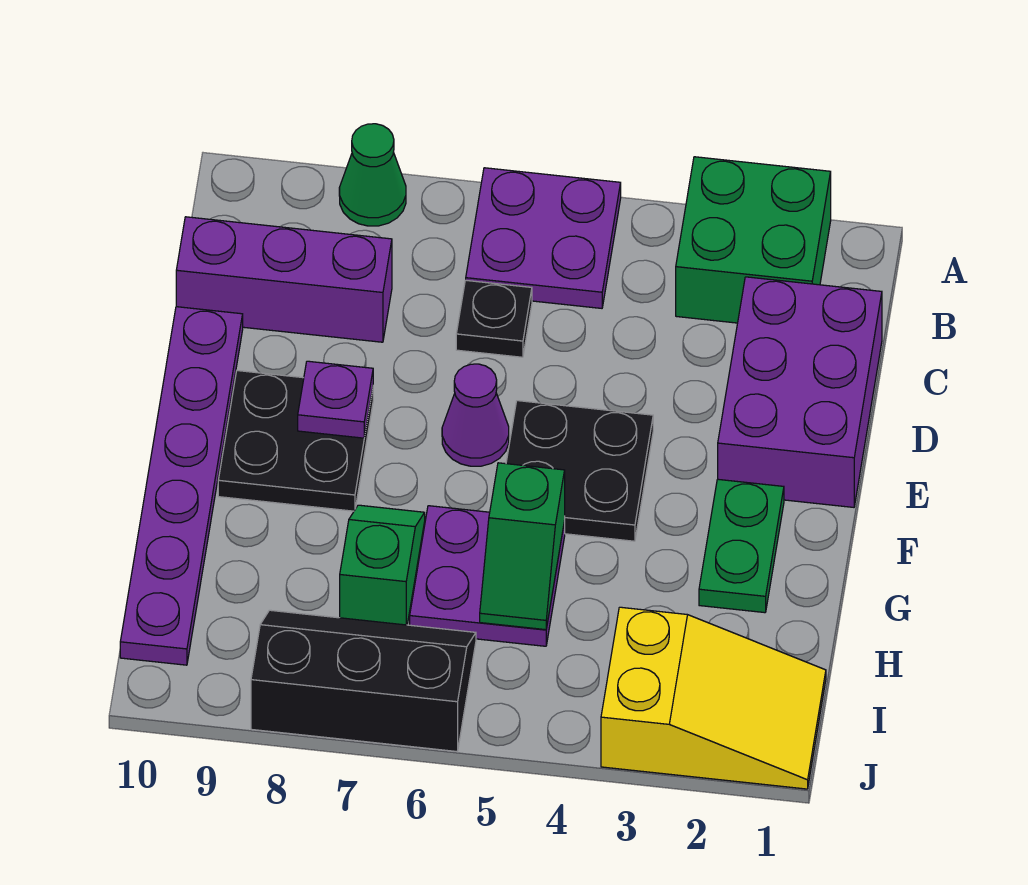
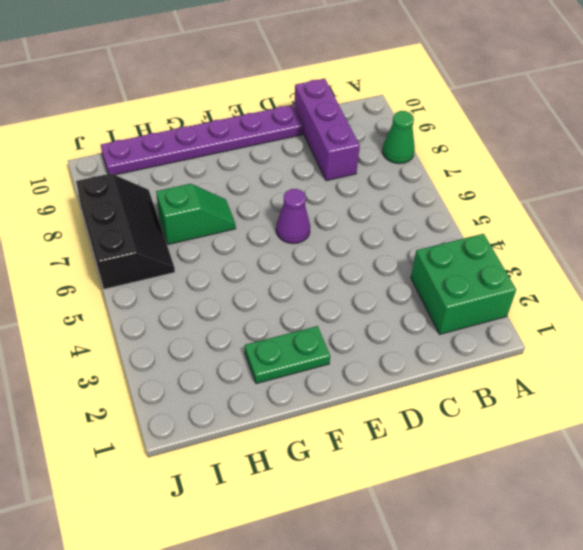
none -> purple plate A5:B6 level 1
none -> purple brick C1:E2 level 1
none -> black plate C6 level 1

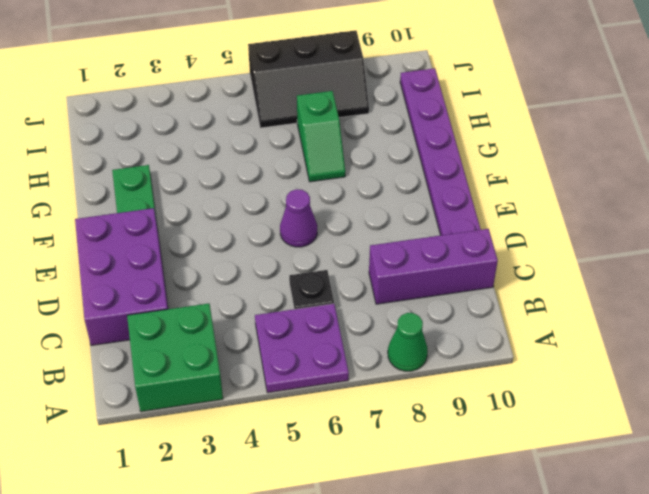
none -> black plate E4:F5 level 1
none -> black plate E8:F9 level 1
none -> purple plate G5:H6 level 1

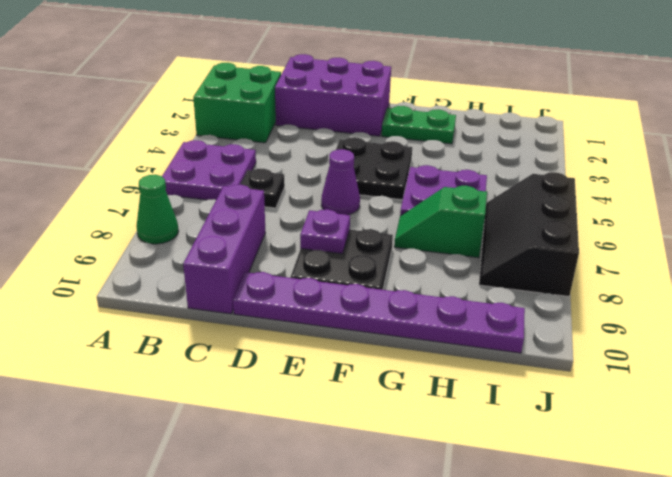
none -> yellow slope I1:J3 level 1 top 3
none -> green slope G5:H5 level 2 top G

